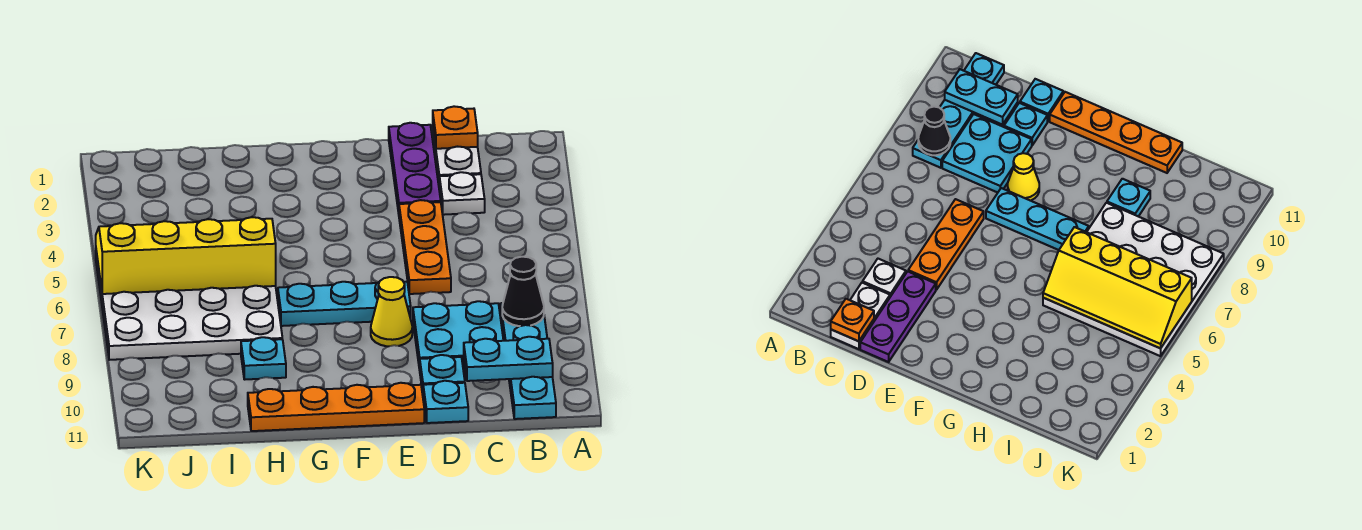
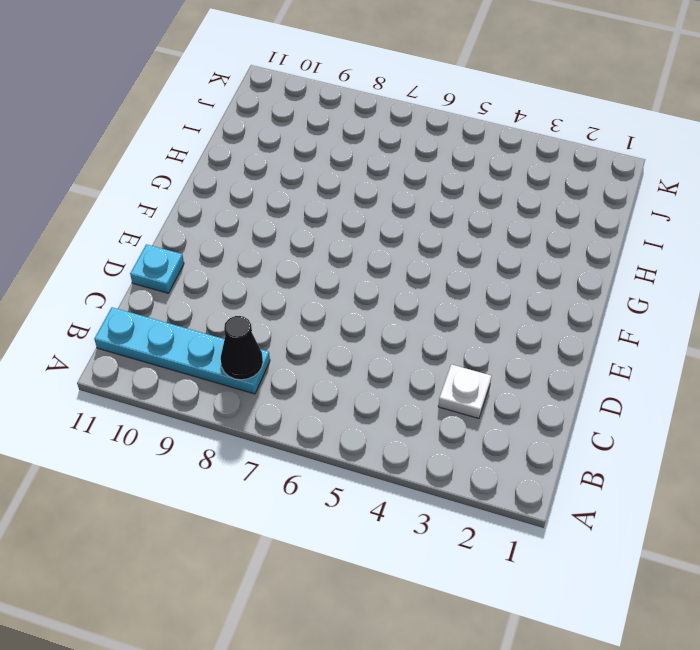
none -> white plate C1:C2 level 1
none -> cyan plate C8:D9 level 1
none -> purple plate D1:D3 level 1

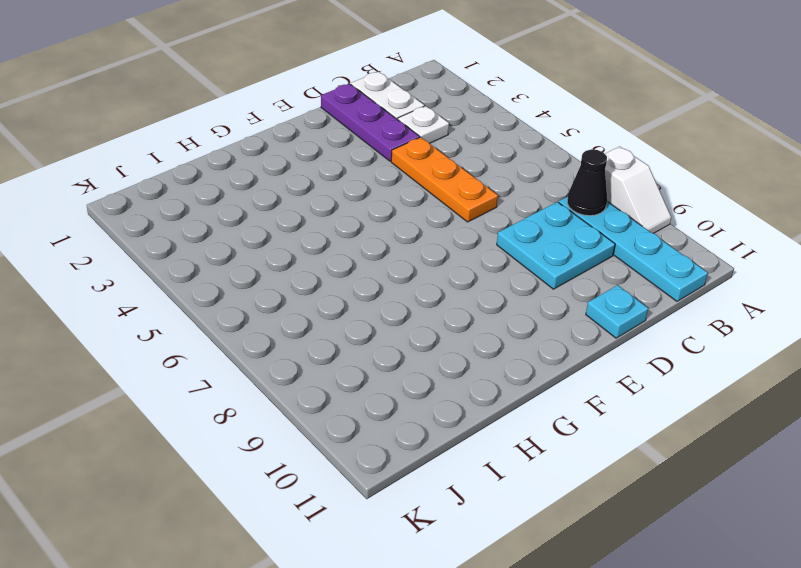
white slope A8:A9 level 1 top 8 -> none
none -> cyan plate D10 level 1
none -> cyan plate E7:G7 level 1
none -> yellow cone E8 level 1

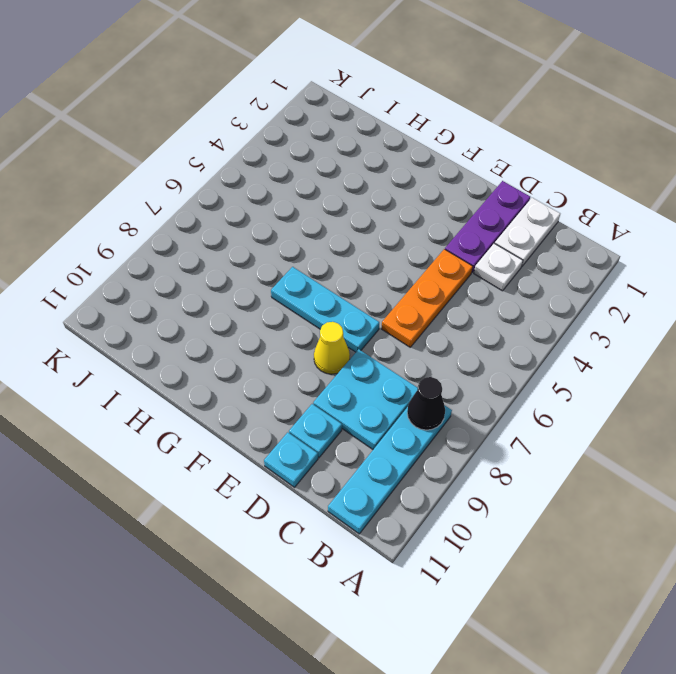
none -> orange plate E11:H11 level 1
none -> white plate H5:K8 level 1
none -> cyan plate H9 level 1

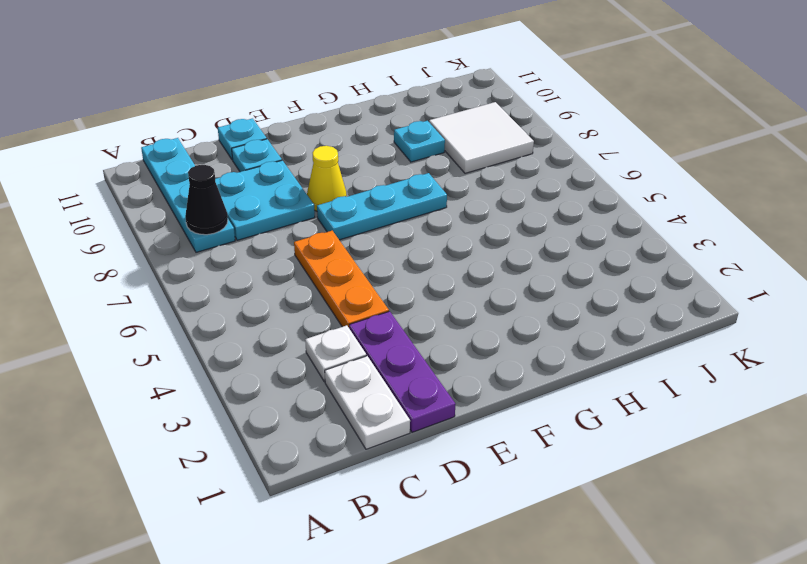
white tile I8:J9 level 1 -> white plate H5:K8 level 1
none -> orange plate E11:H11 level 1
none -> cyan plate B10:C10 level 2
none -> orange plate C1 level 2

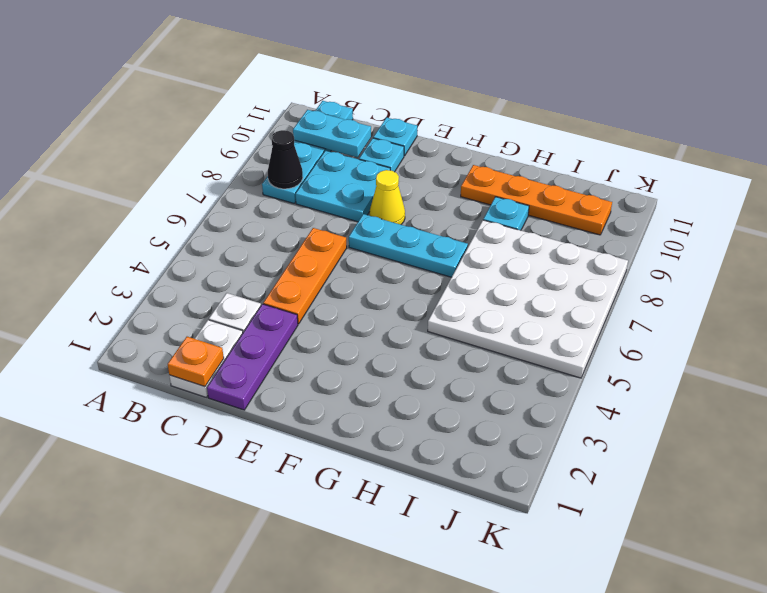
orange plate G10:J10 level 1 -> orange plate E11:H11 level 1
none -> yellow slope H5:K6 level 2 top 6

